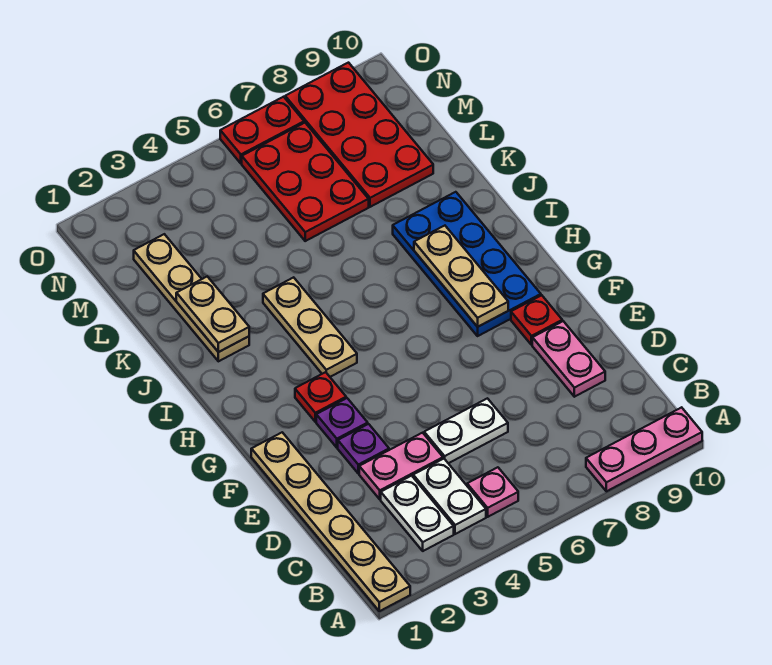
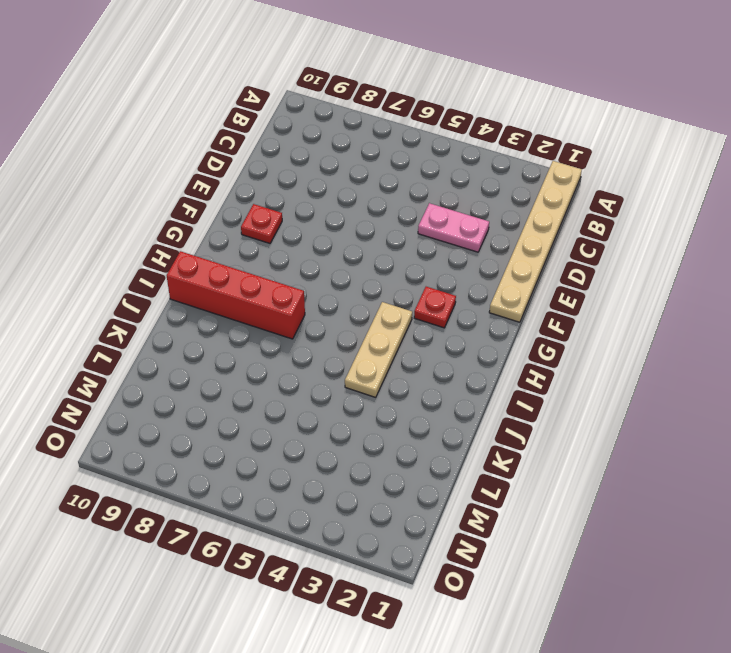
red brick I7:I10 level 1 -> blue plate G8:J9 level 1
none -> pink plate A8:A10 level 1
none -> white plate B3:C3 level 1
none -> white plate B4:C4 level 1

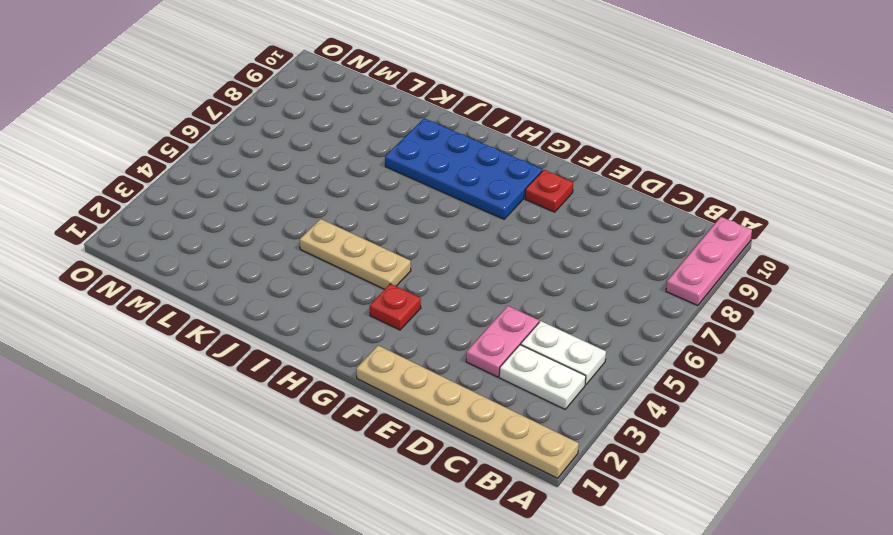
none -> pink plate B5 level 1
none -> white plate D5:D6 level 1
none -> pink plate D9:E9 level 1

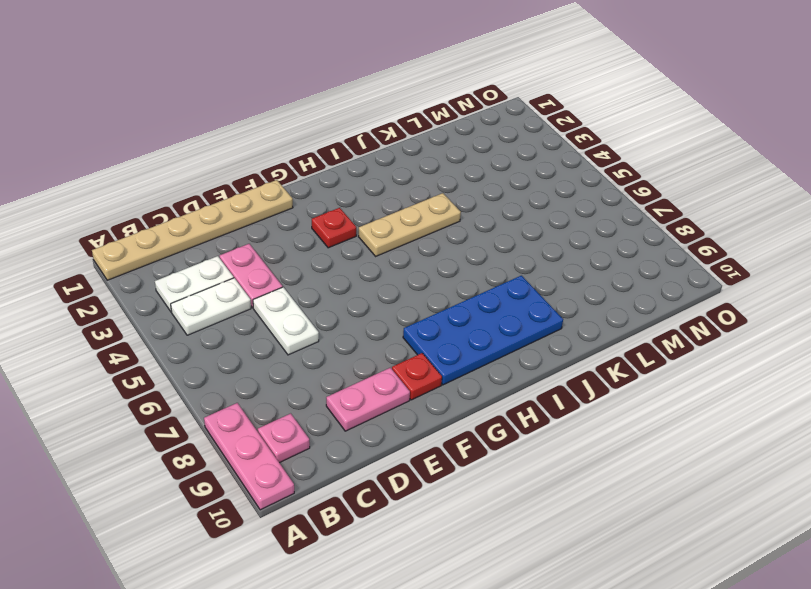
pink plate B9 level 1 -> pink plate B5 level 1
none -> purple plate E3 level 1
none -> purple plate F3 level 1
none -> tan plate J2:M2 level 1

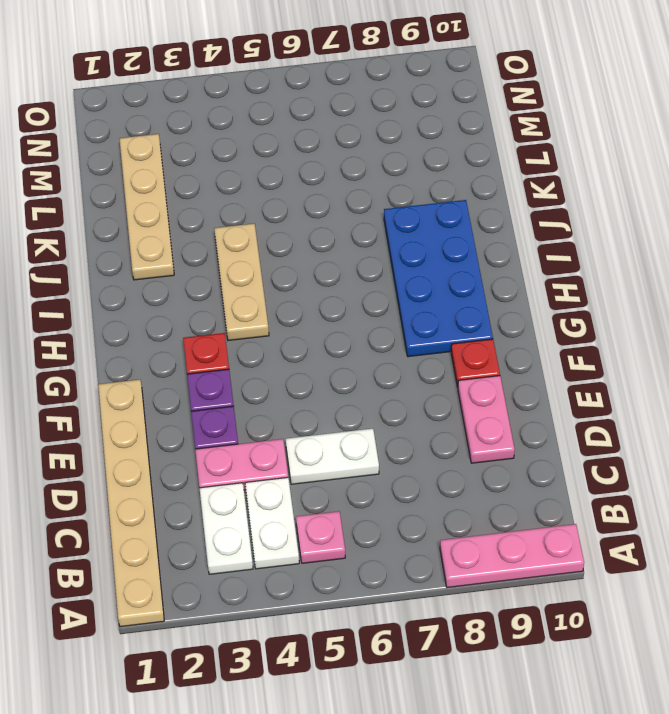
none -> red plate L6:N7 level 1
none -> red plate L8:O9 level 1
none -> red plate O6:O7 level 1

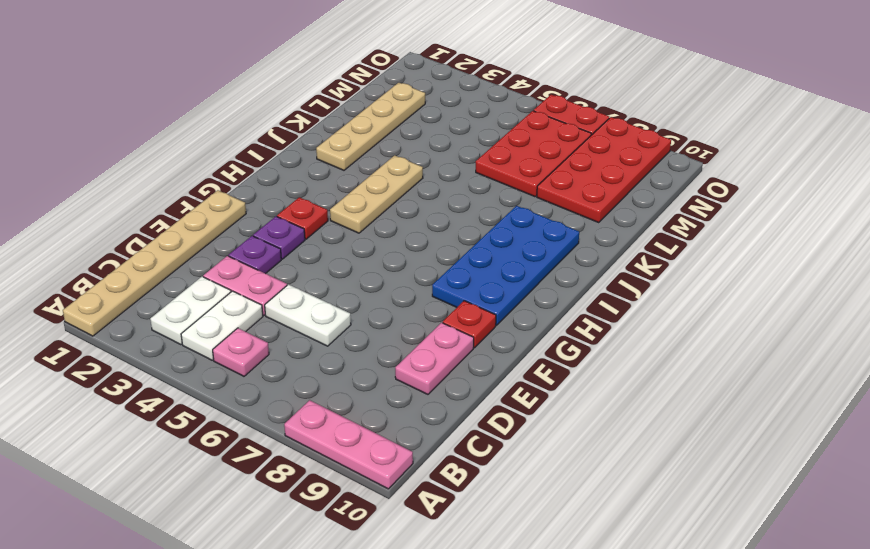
none -> tan plate G8:I8 level 2
none -> tan plate J2:K2 level 2

